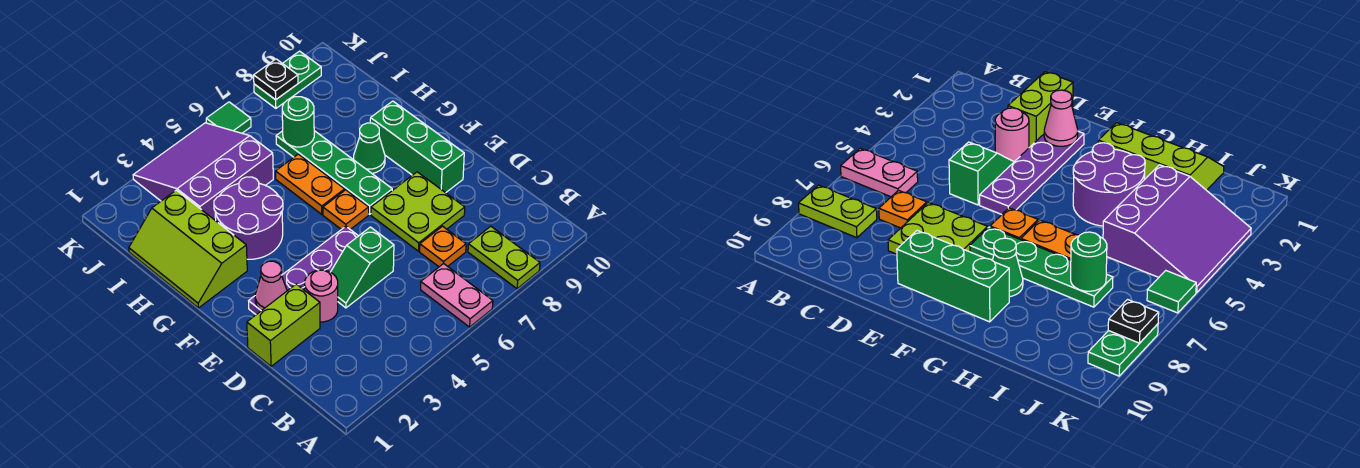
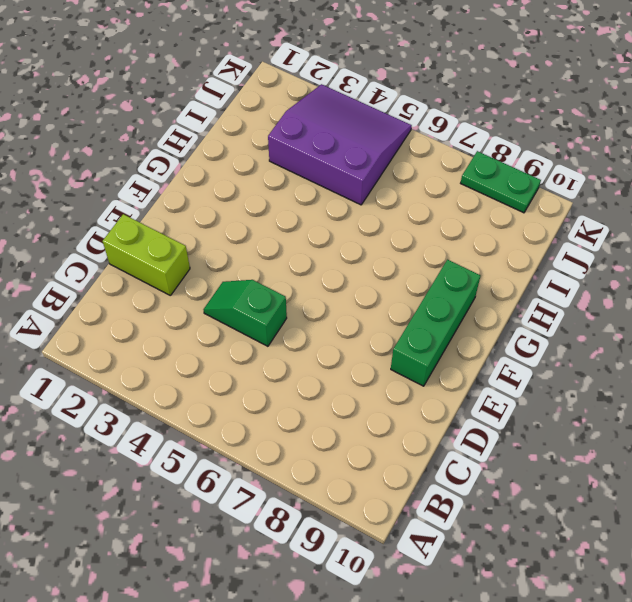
none -> pink plate A6:B6 level 1
none -> lime plate A8:B8 level 1
none -> orange plate C7 level 1

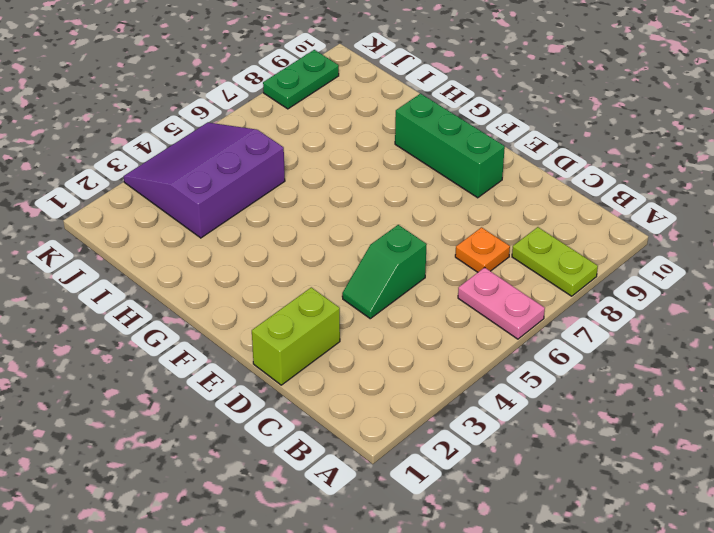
none -> pink round brick D3 level 1
none -> lime plate D7:E8 level 1
none -> purple plate E2:E5 level 1

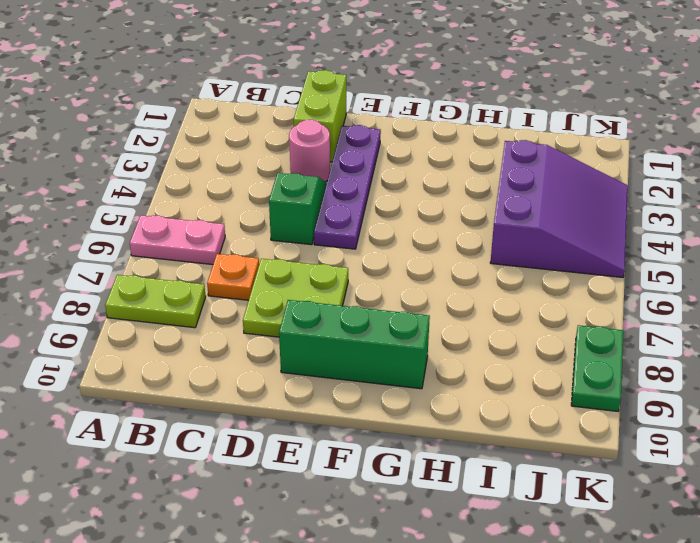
none -> orange plate F6 level 1
none -> green plate F7:I7 level 1
none -> lime slope G1:I2 level 1 top 2

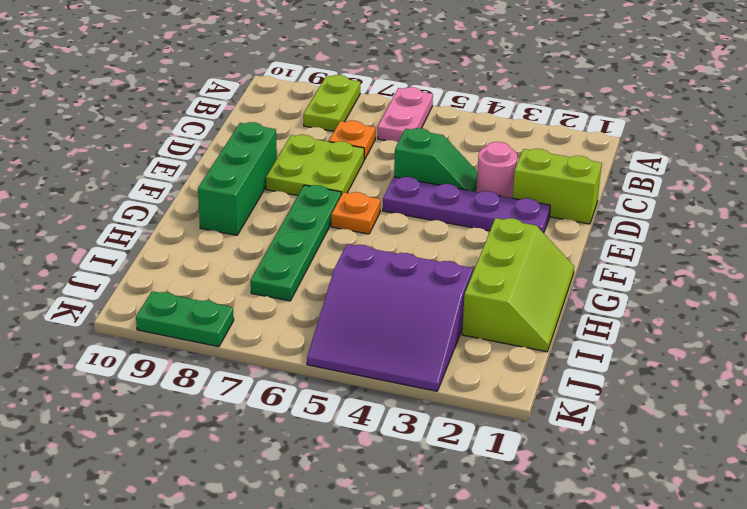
none -> purple round brick G3:H4 level 1
none -> orange plate G6:H6 level 1
none -> green cone G8 level 1

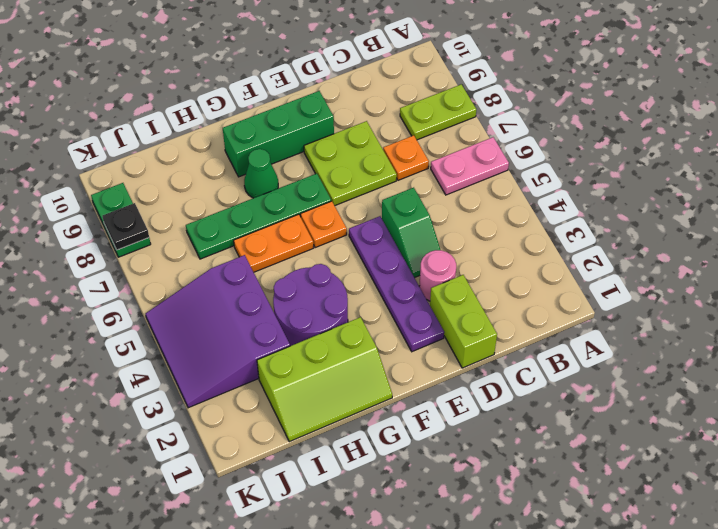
none -> green tile K6 level 1
none -> pink cone E2 level 2
none -> green round brick I7 level 2

